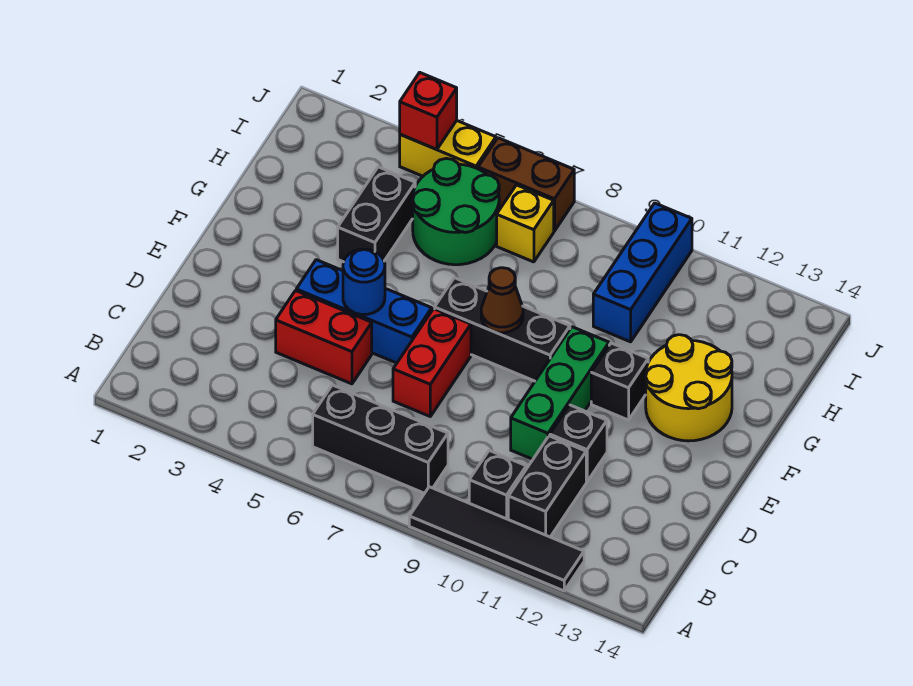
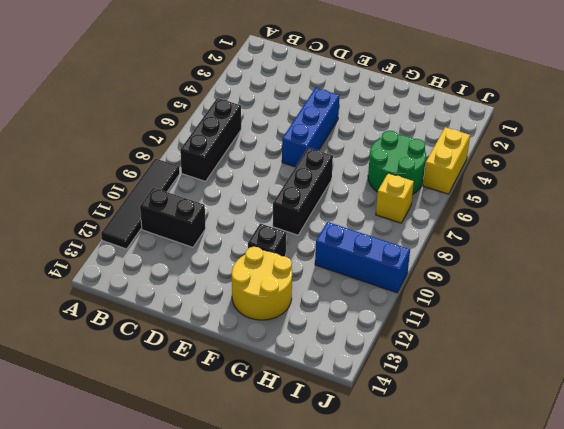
none -> black brick B10 level 1
none -> red brick D4:D5 level 1
none -> red brick D7:E7 level 1

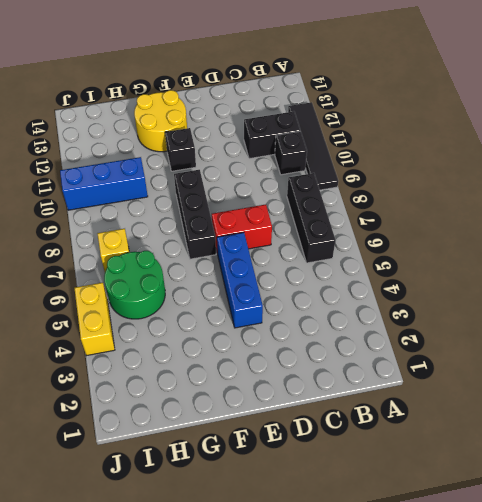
none -> red brick D4:D5 level 1
none -> green brick D10:F10 level 1
none -> black brick D11 level 1

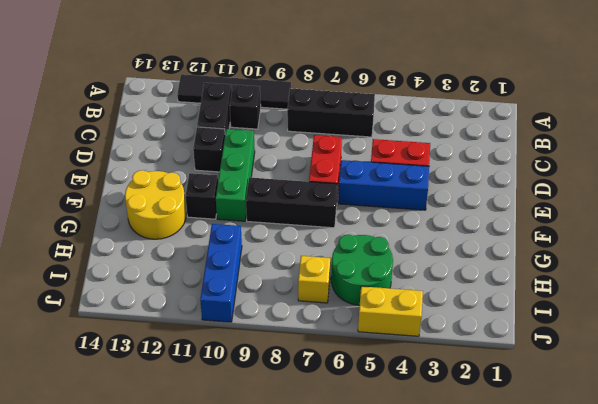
none -> black brick G4:H4 level 1
none -> brown brick J6:J7 level 1
none -> blue round brick E5 level 2

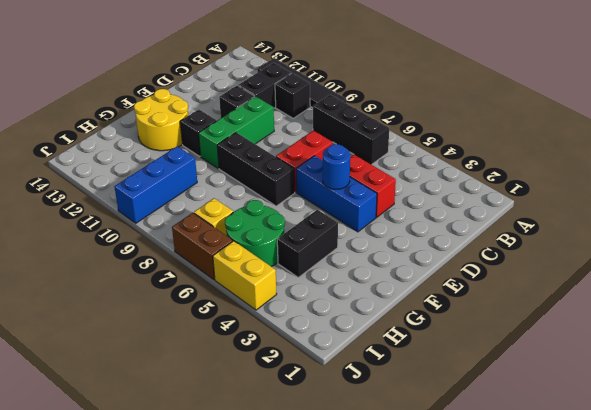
none -> brown cone F8 level 2
none -> red brick J4 level 2

